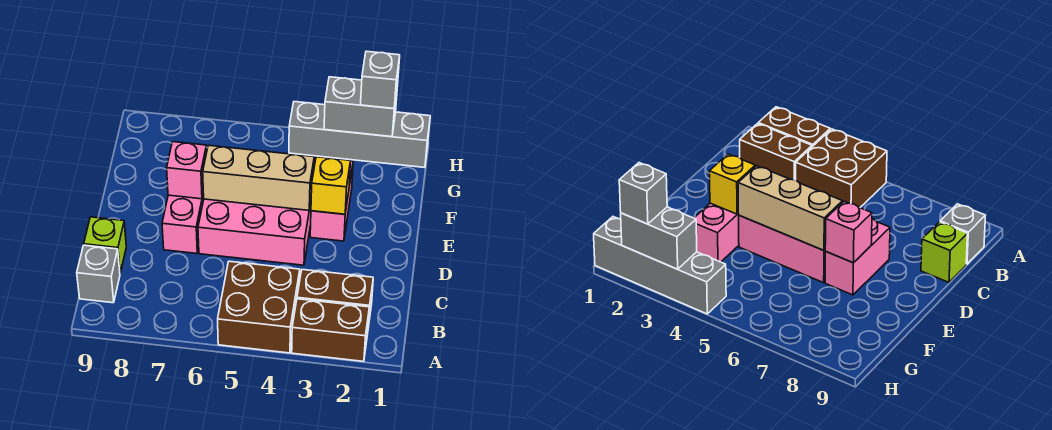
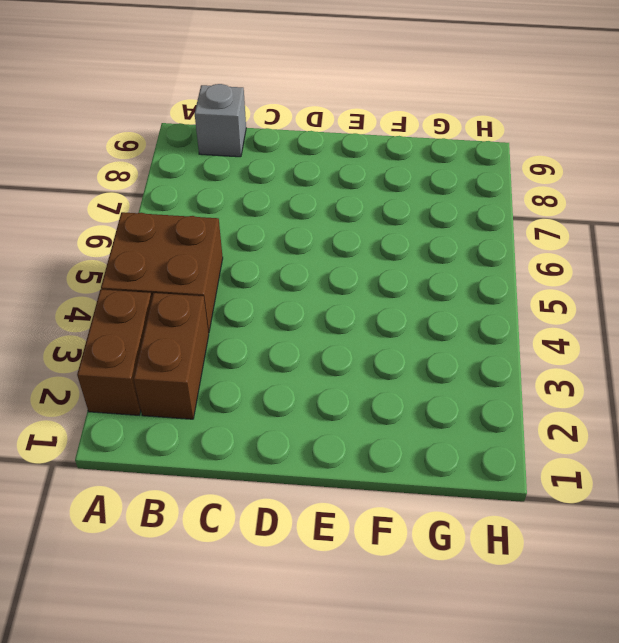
none -> lime brick C9 level 1
none -> pink brick D4:E6 level 1
none -> pink brick D7:E7 level 1

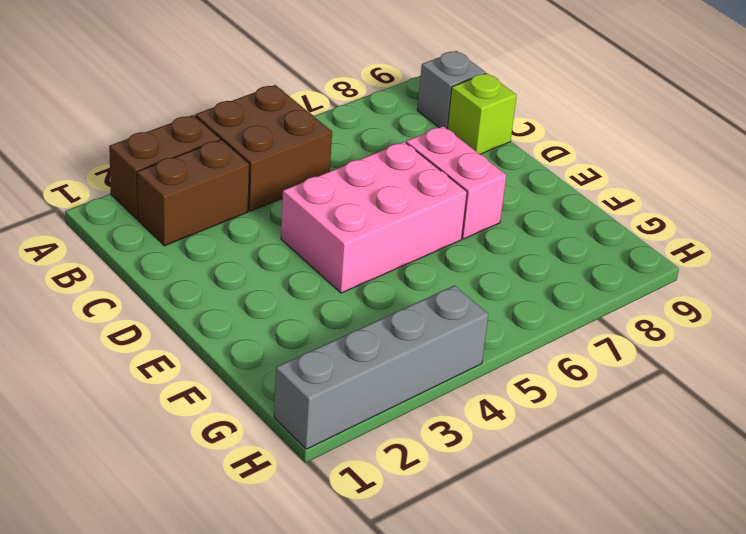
none -> pink brick E3:F3 level 1
none -> yellow brick E3 level 2
none -> tan brick E4:E6 level 2

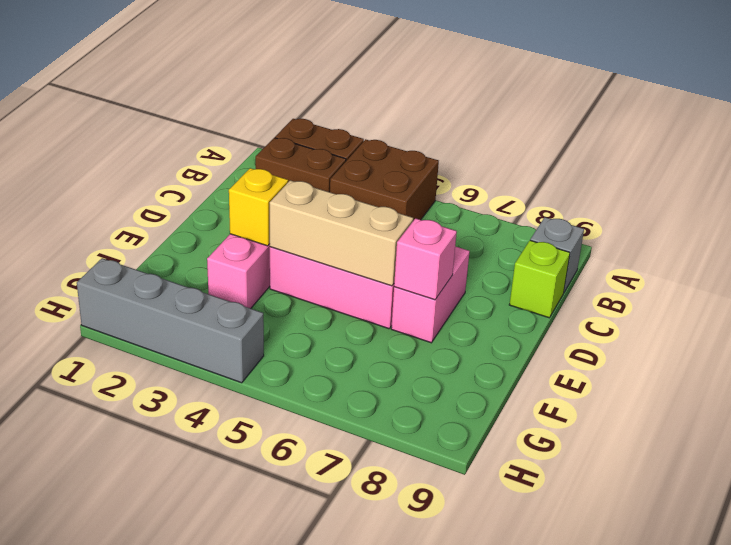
none -> grey brick H2:H3 level 2
none -> grey brick H2 level 3

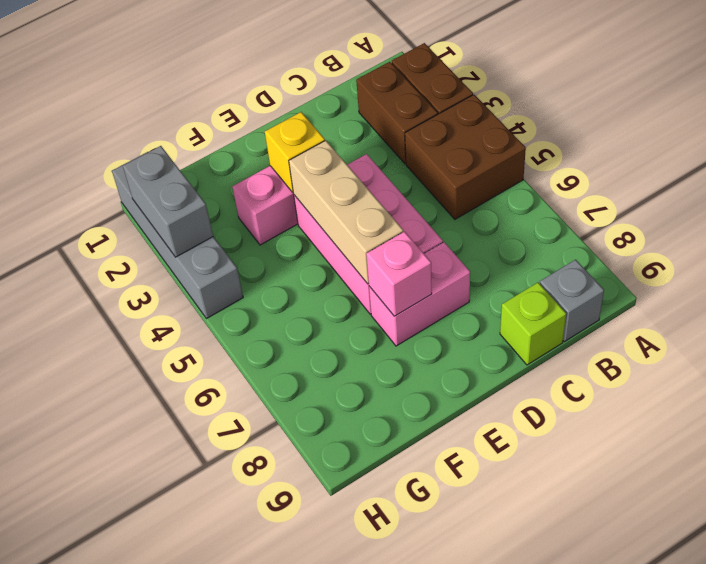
none -> grey brick H2 level 3

